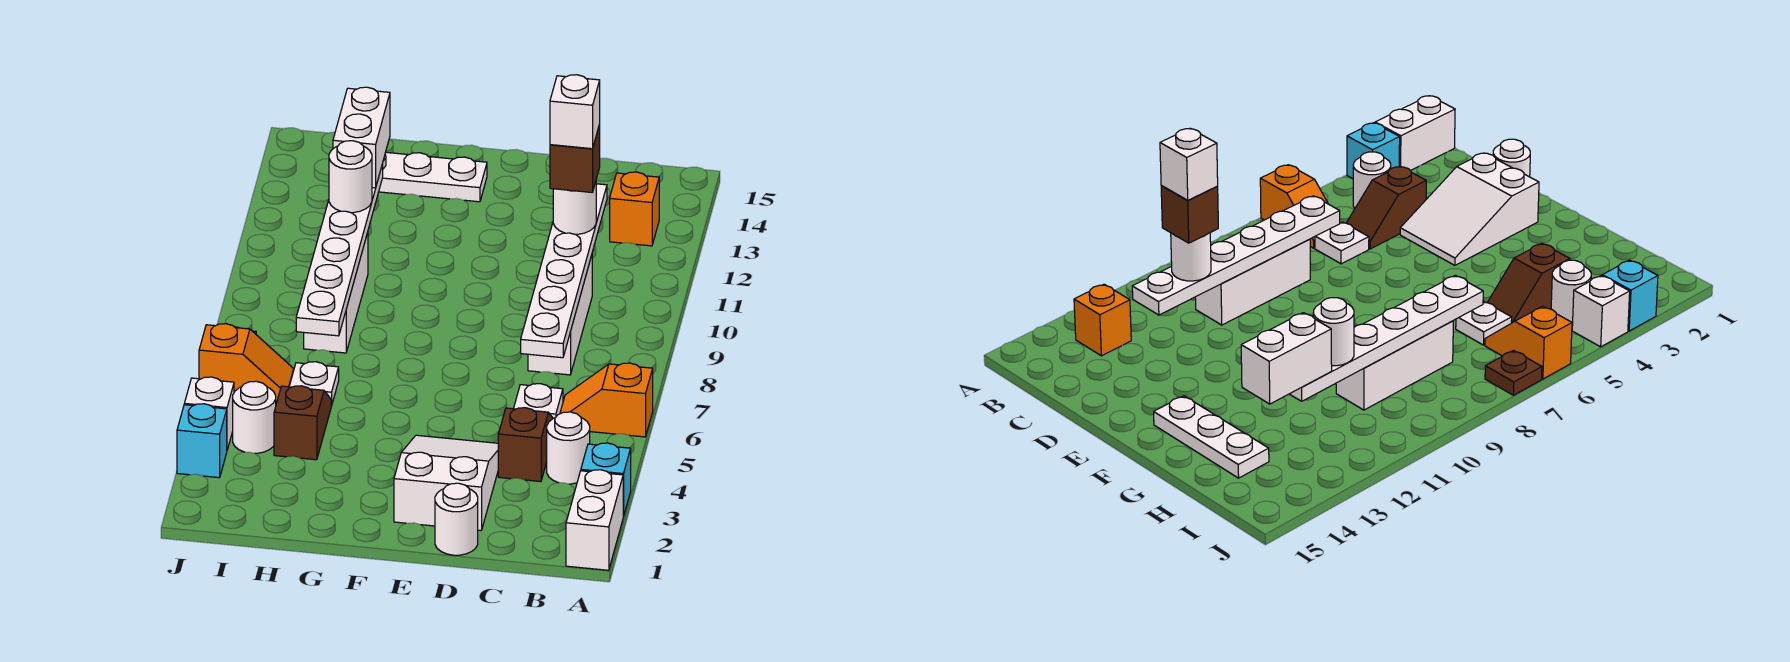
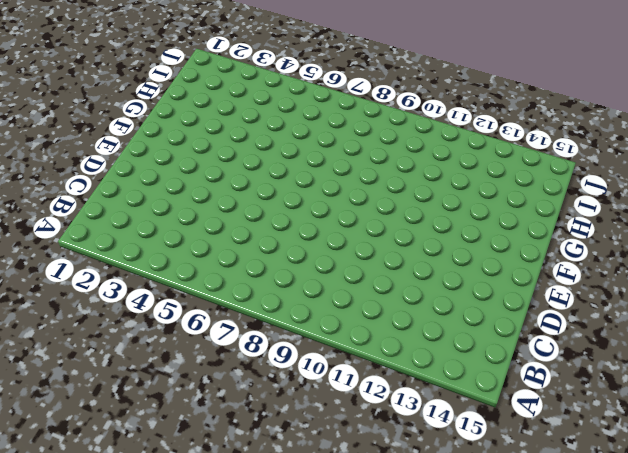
none -> white brick A1:A2 level 1
none -> cyan brick A3 level 1
none -> orange slope A6:B6 level 1 top A

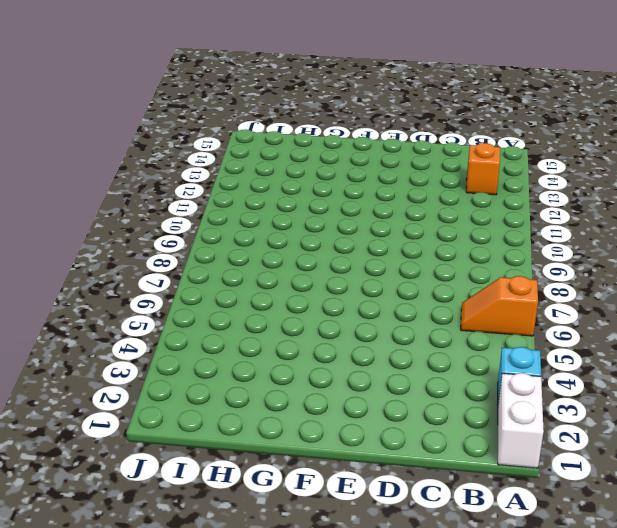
none -> white round brick B4 level 1
none -> brown slope C4:C5 level 1 top 4
none -> white plate C6 level 1

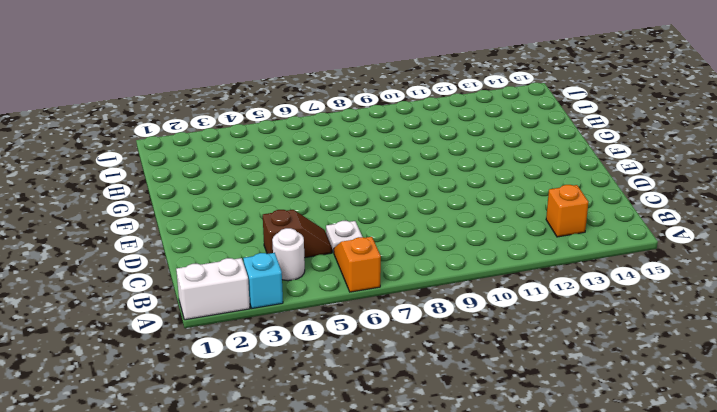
none -> white brick C8:C10 level 1
none -> white round brick D1 level 1
none -> white slope D2:E4 level 1 top 2

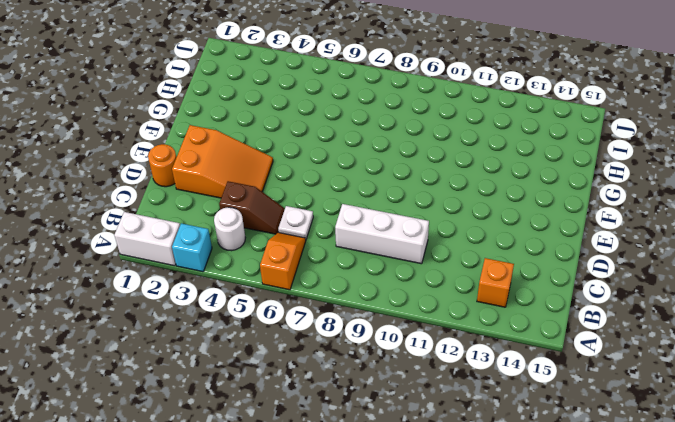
orange round brick D1 level 1 -> white round brick D1 level 1
orange slope D2:E4 level 1 top 2 -> white slope D2:E4 level 1 top 2
none -> white plate F14:H14 level 1
none -> brown slope H4:H5 level 1 top 4
none -> white plate H6 level 1

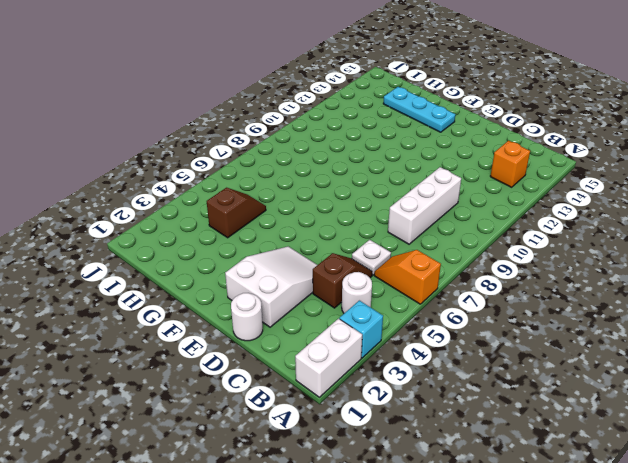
cyan plate F14:H14 level 1 -> white plate F14:H14 level 1
none -> white plate H6 level 1
none -> white brick H8:H10 level 1
none -> white round brick I4 level 1

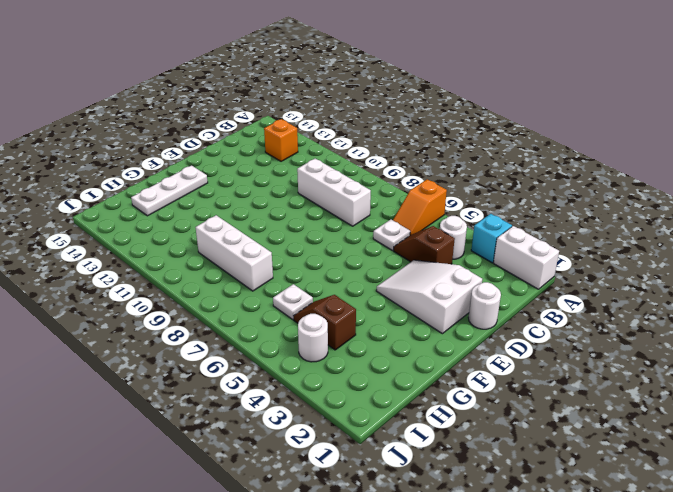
none -> orange slope I6:J6 level 1 top J
none -> cyan brick J3 level 1
none -> white brick J4 level 1

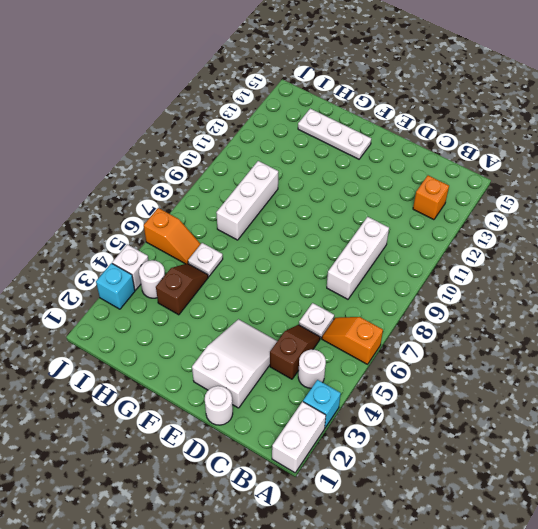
none -> brown plate J7 level 1
none -> white plate C7:C12 level 2
none -> white plate H7:H12 level 2

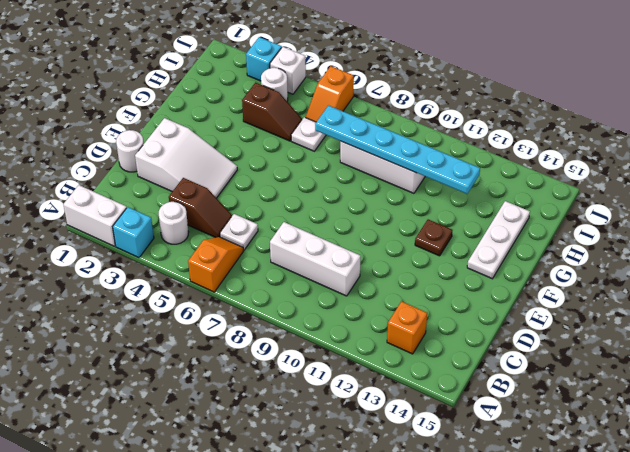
brown plate F12 level 1 -> brown plate J7 level 1
cyan plate H7:H12 level 2 -> white plate H7:H12 level 2
none -> white plate C7:C12 level 2
none -> white round brick C11 level 3
none -> white round brick H11 level 3

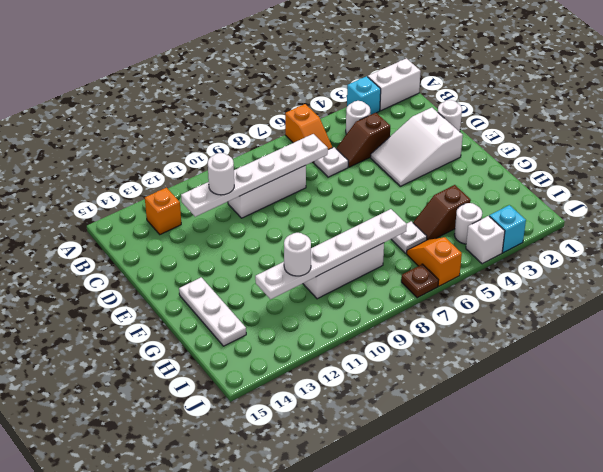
none -> white brick H12:H13 level 3
none -> brown brick C11 level 4
none -> white brick C11 level 5

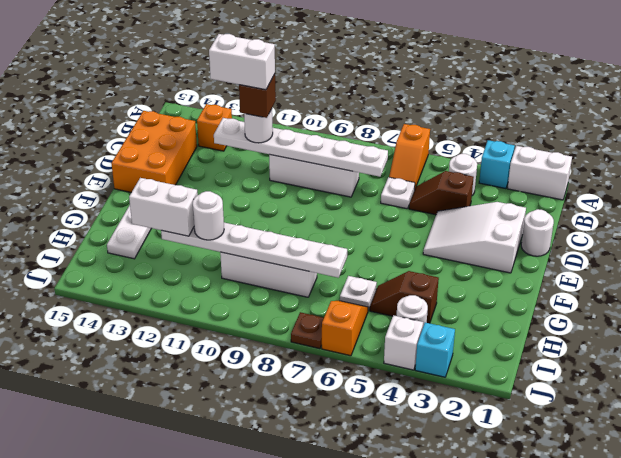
white brick C11:C12 level 5 -> white brick C11 level 5
orange brick C14:E15 level 1 -> none

